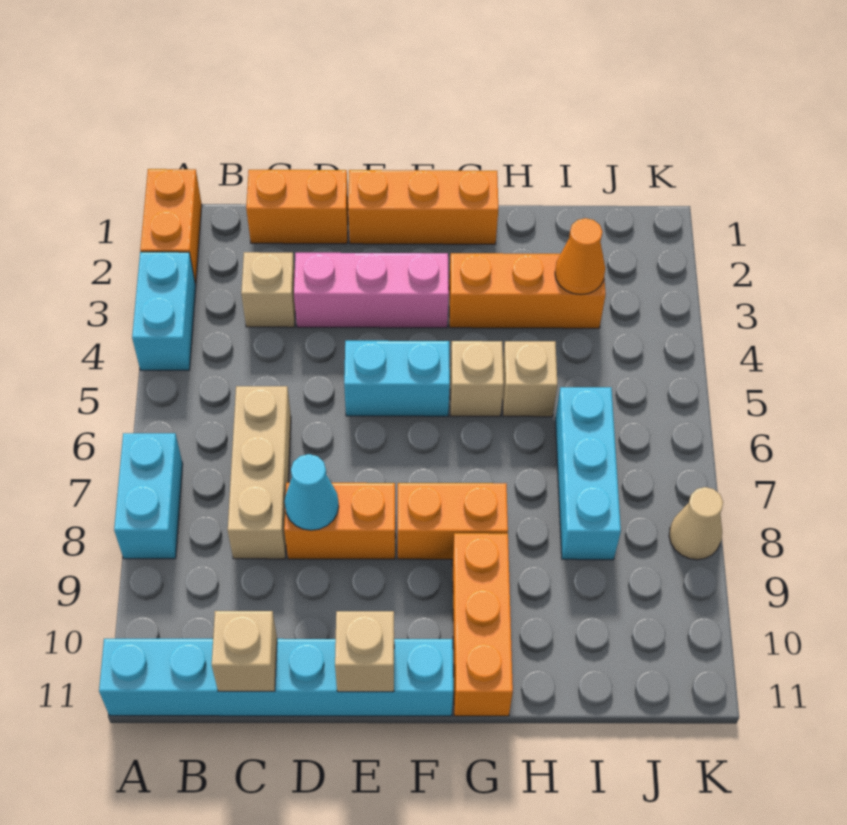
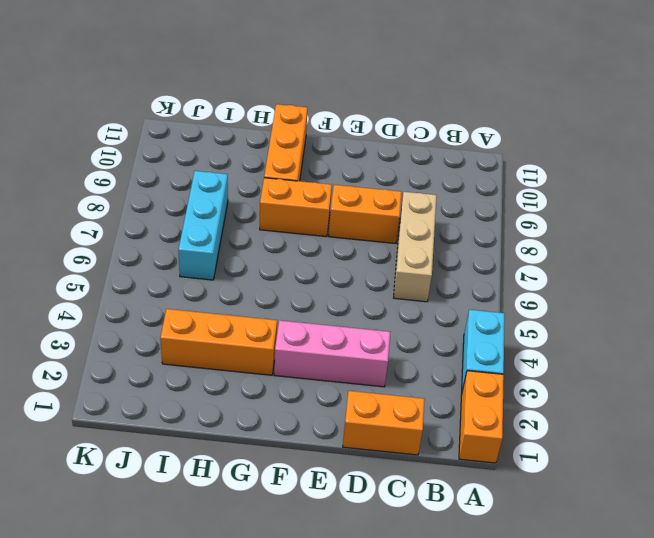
none -> cyan brick A7:A8 level 1
none -> cyan brick A11:F11 level 1
none -> tan brick C3 level 1

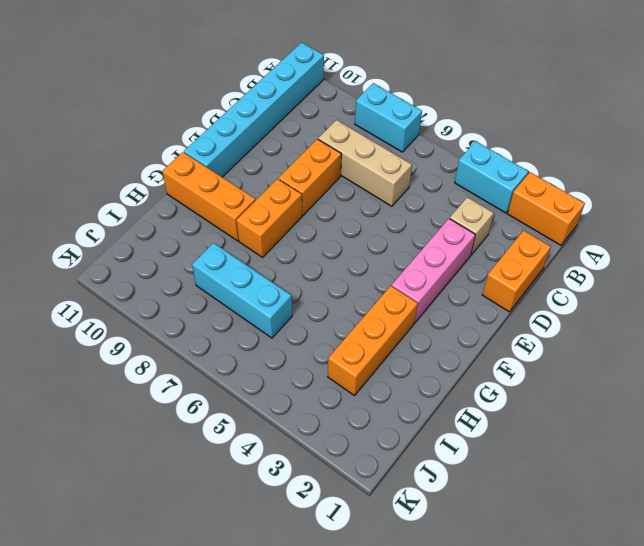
none -> orange brick E1:G1 level 1
none -> cyan brick E5:F5 level 1
none -> tan brick G5 level 1

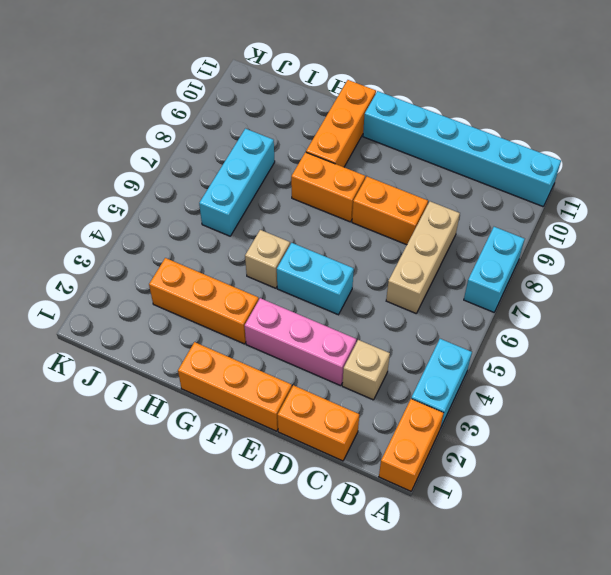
none -> tan brick H5 level 1
none -> tan cone K8 level 1
none -> tan brick C11 level 2

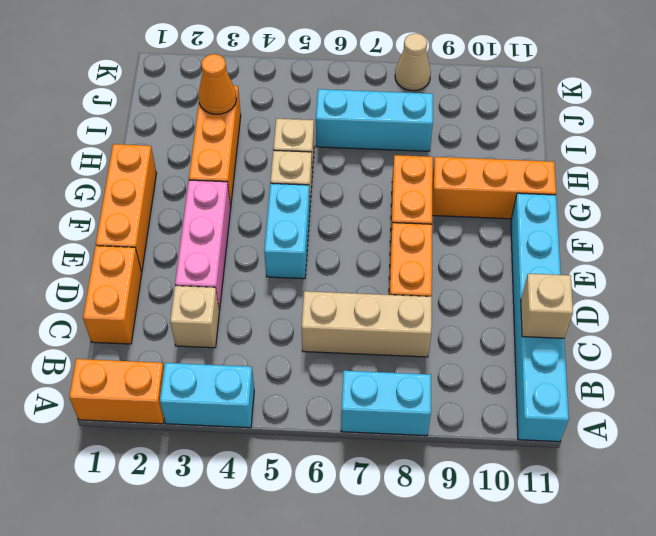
none -> cyan cone D8 level 2
none -> tan brick E11 level 2

